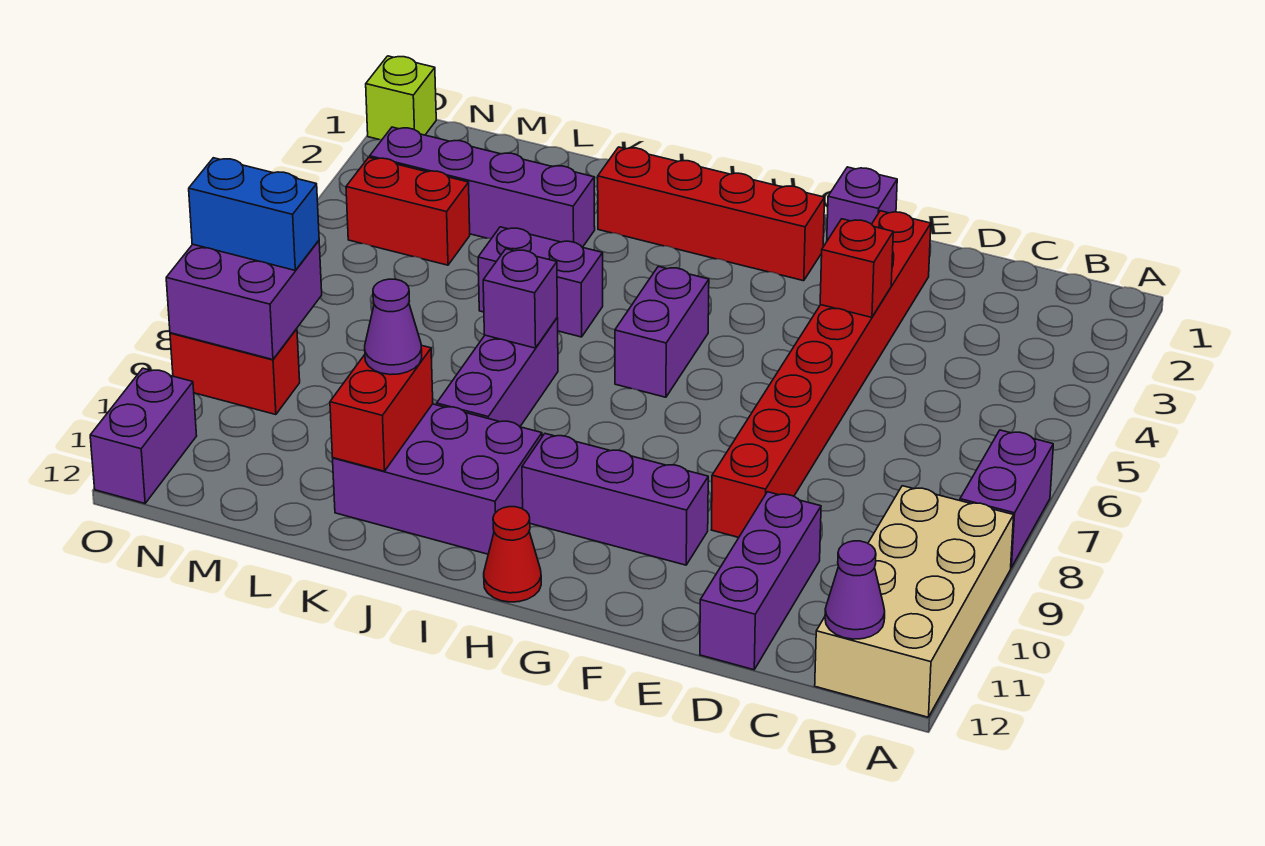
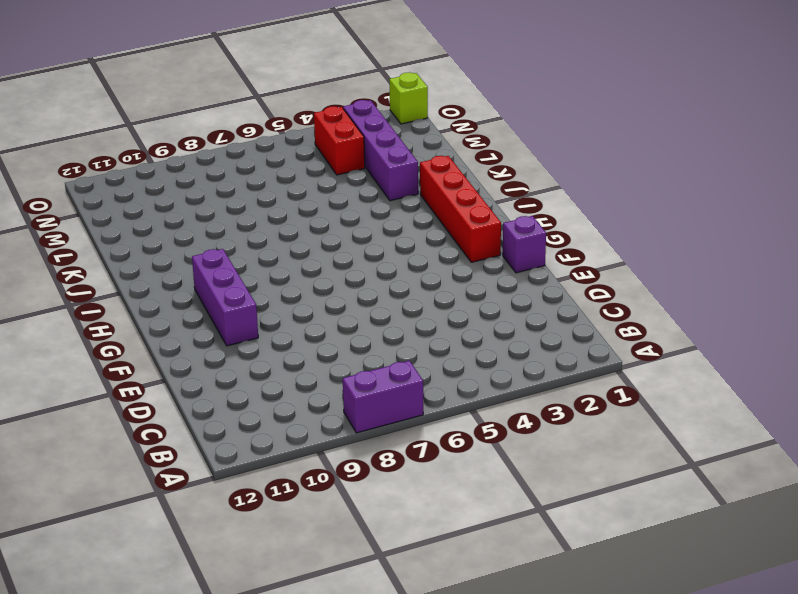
none -> tan brick A9:B12 level 1
none -> purple brick D10:D12 level 1
none -> red brick E2:E9 level 1

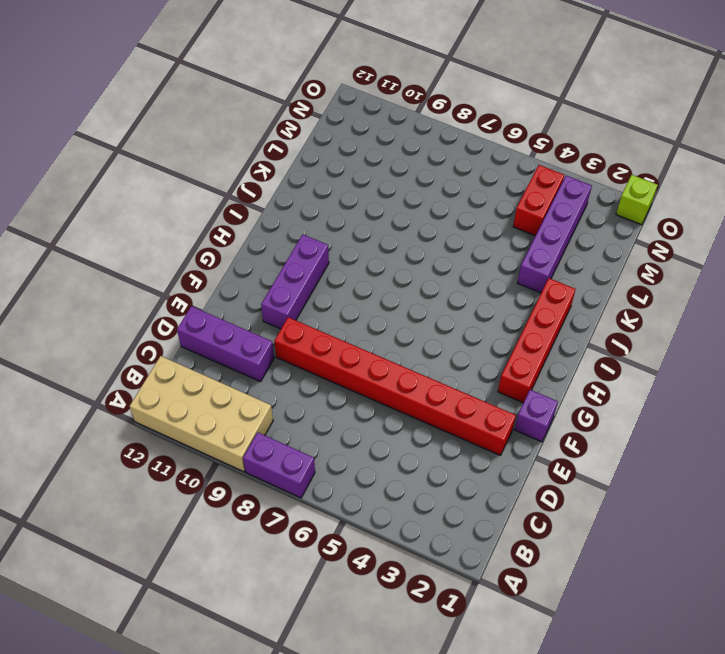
none -> purple brick H5:H6 level 1
none -> red cone H12 level 1
none -> purple brick I10:K11 level 1

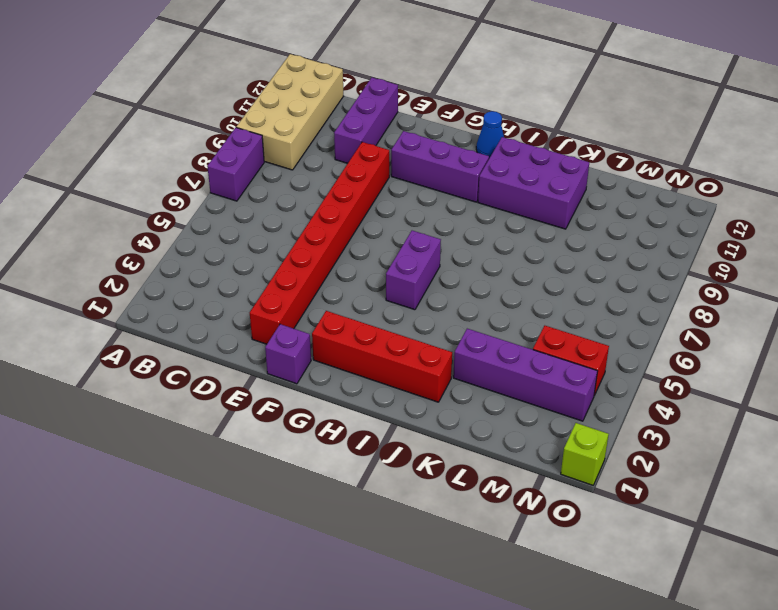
blue cone H12 level 1 -> red cone H12 level 1
none -> purple brick J5:K5 level 1
none -> purple brick J7:J9 level 1
none -> red brick N9:O9 level 1

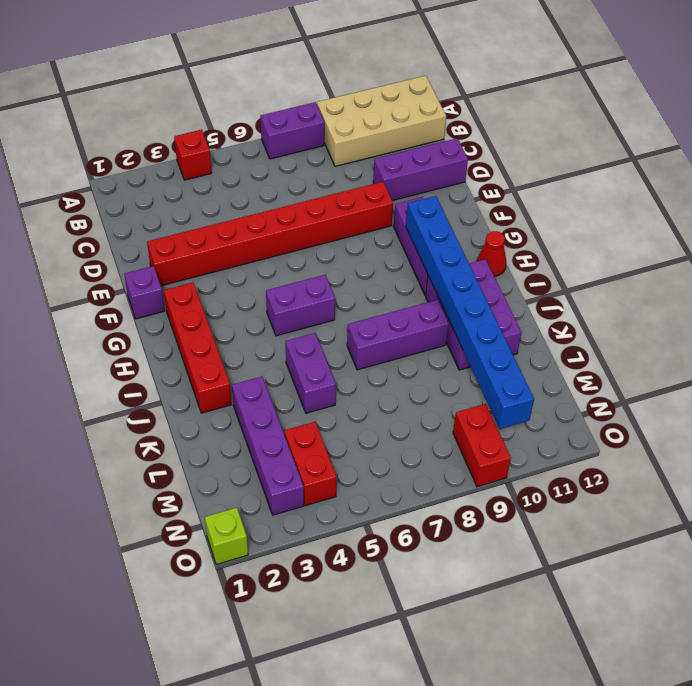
red brick A4 level 1 -> red brick E4 level 2
blue brick G10:N10 level 2 -> red brick K10:K11 level 2
none -> purple brick O11:O12 level 1
none -> purple cone B12 level 2
none -> purple brick J7 level 2

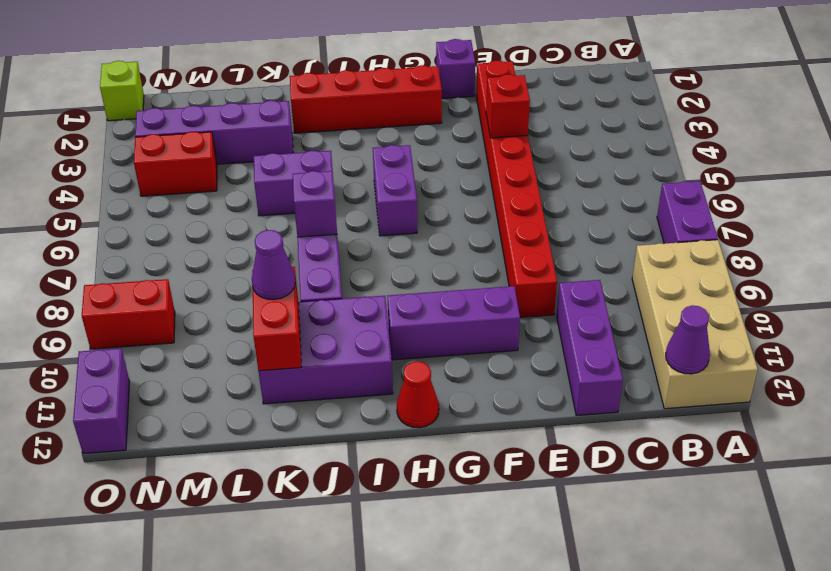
none -> purple brick N8:O9 level 2
none -> blue brick N8:O8 level 3

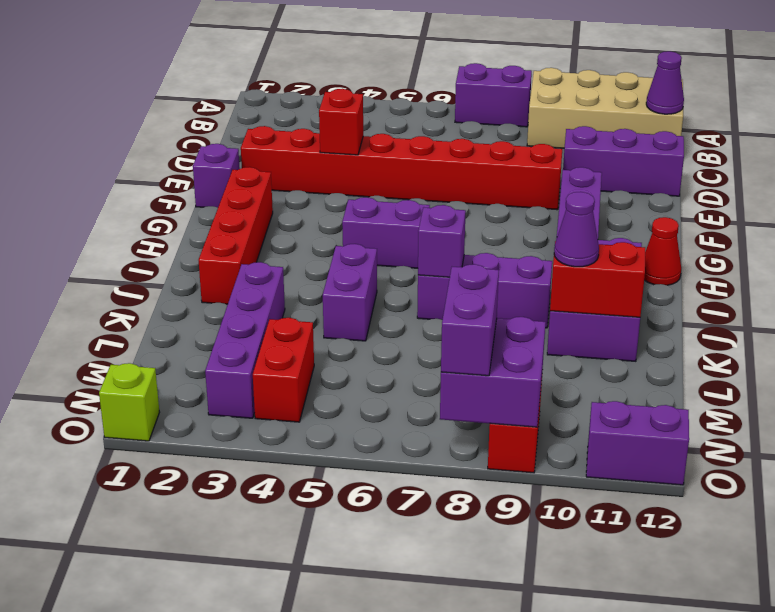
purple brick N8:O8 level 3 -> blue brick N8:O8 level 3

